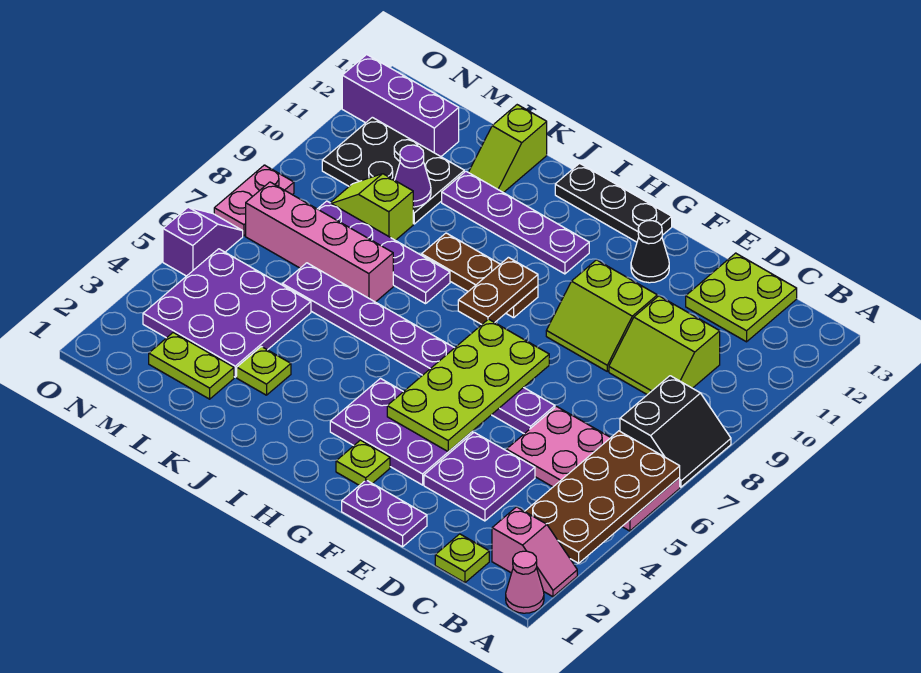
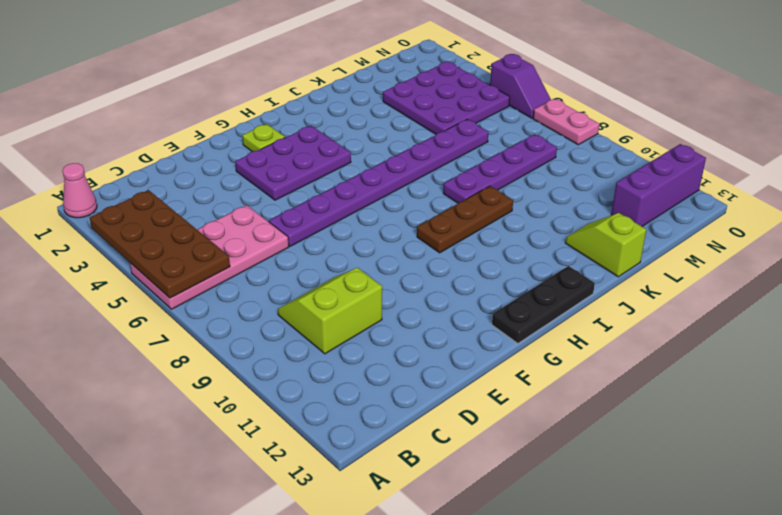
none -> pink slope A2:B2 level 1 top B
none -> black slope A7:B8 level 1 top B
none -> lime plate C1 level 1
none -> lime plate C12:D13 level 1

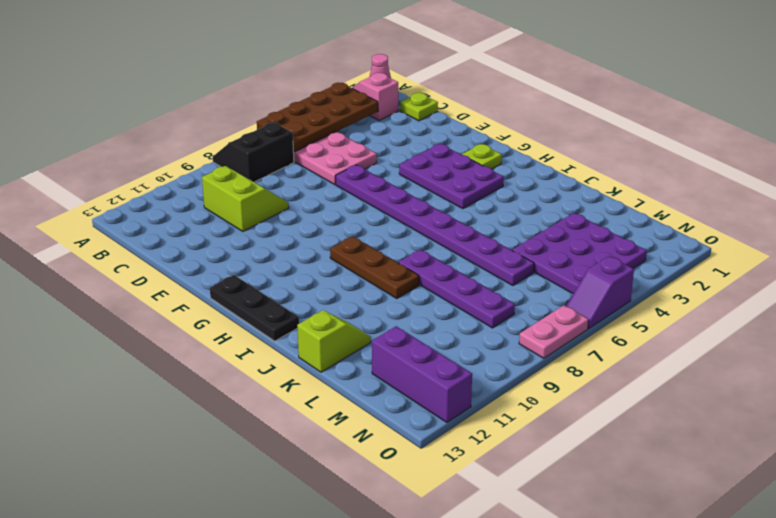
none -> lime plate C12:D13 level 1
none -> purple plate D3:E4 level 1
none -> purple plate E1:F1 level 1
none -> lime slope E9:F10 level 1 top 10

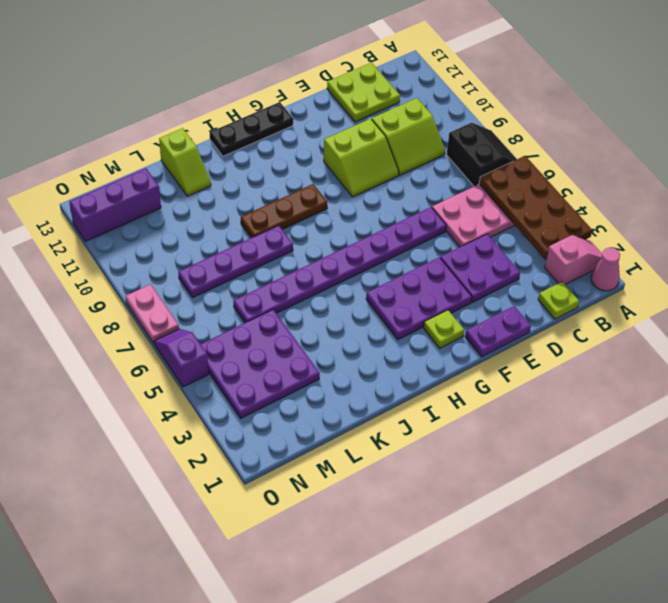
none -> black cone F12 level 1
none -> purple plate H11:K11 level 1
none -> lime plate K3 level 1
none -> pink brick K7:N7 level 1

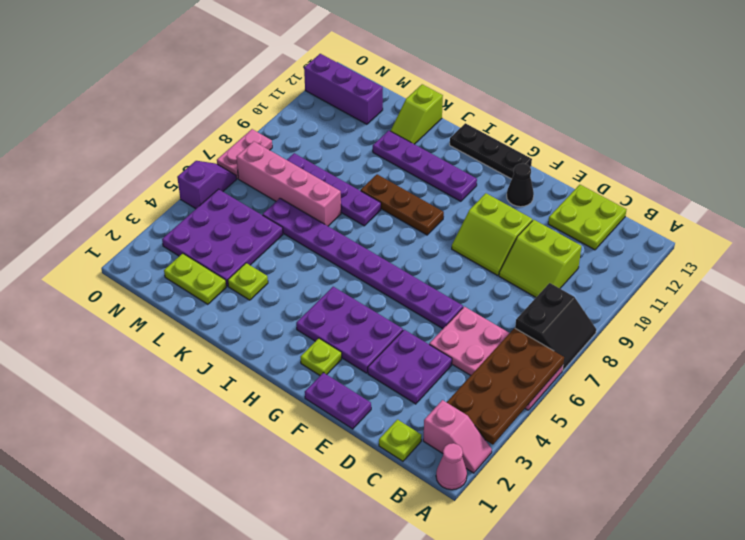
none -> lime slope L9:M9 level 1 top L
none -> black plate L10:N11 level 1
none -> lime plate F4:G7 level 2
none -> brown plate H8:H9 level 2

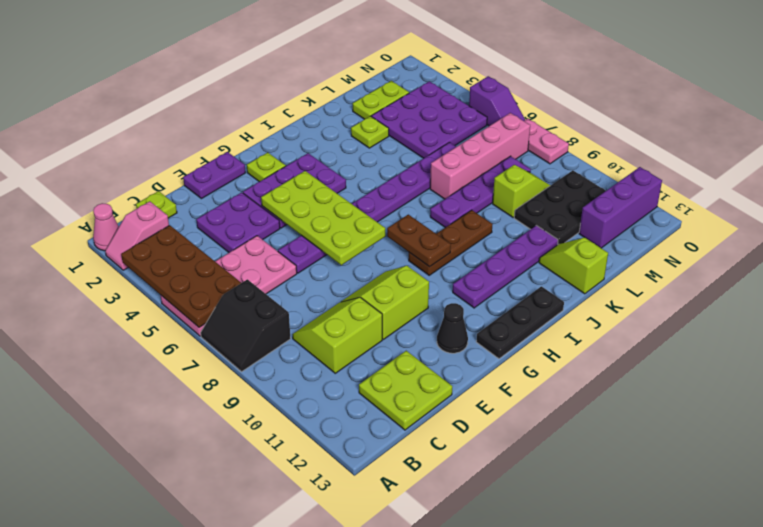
none -> purple cone L10 level 2

